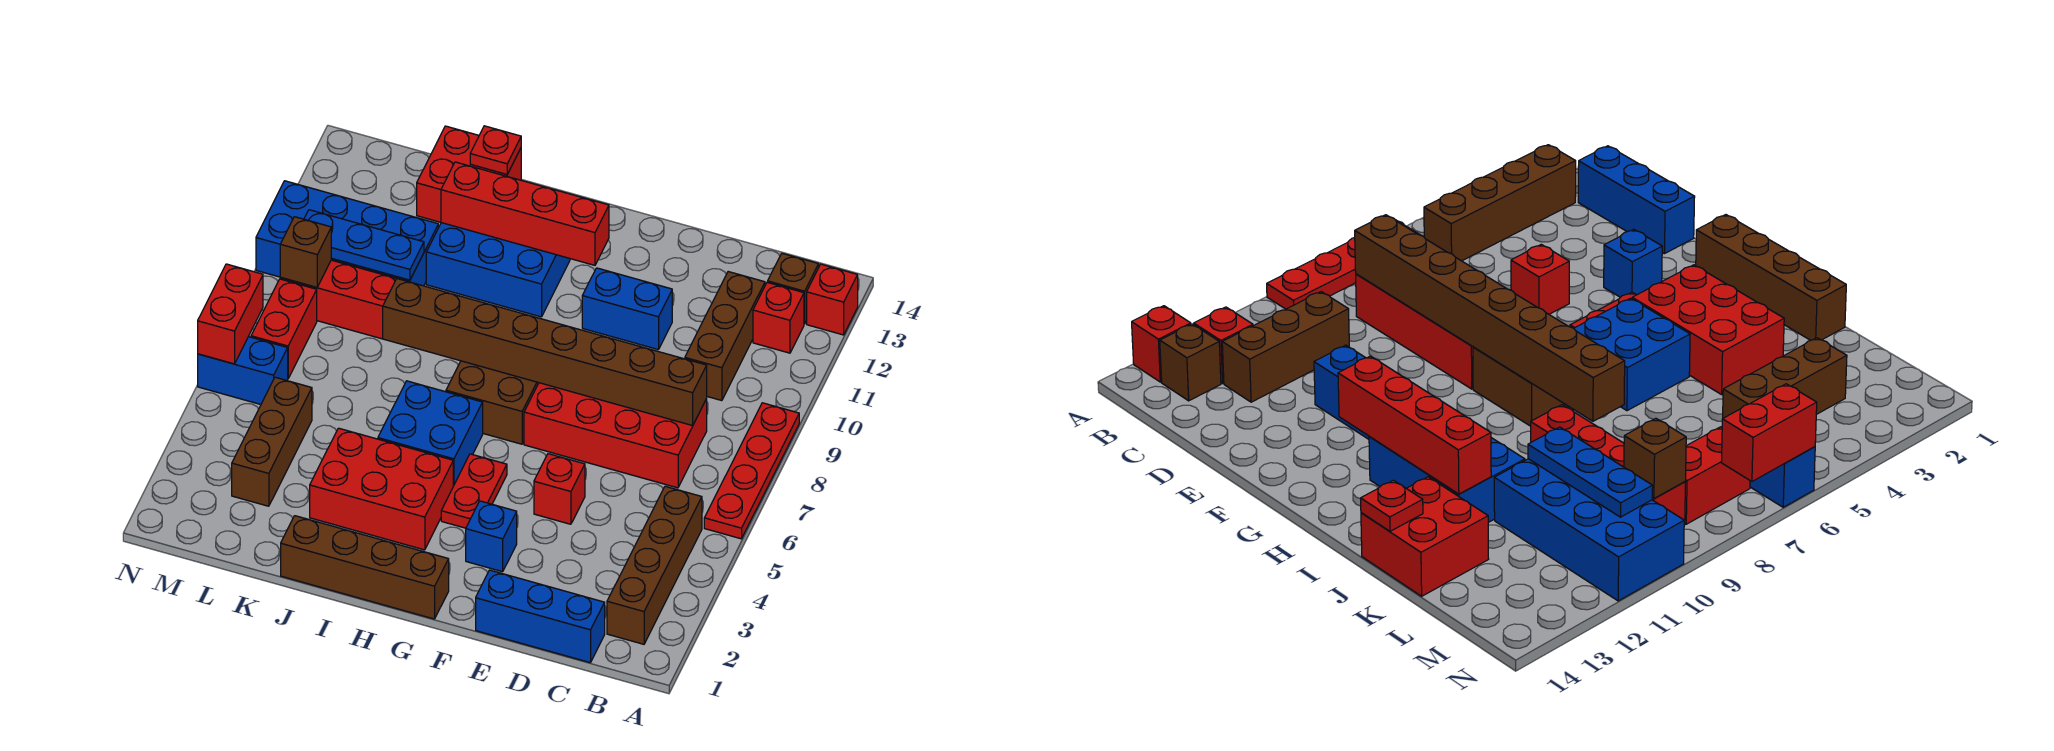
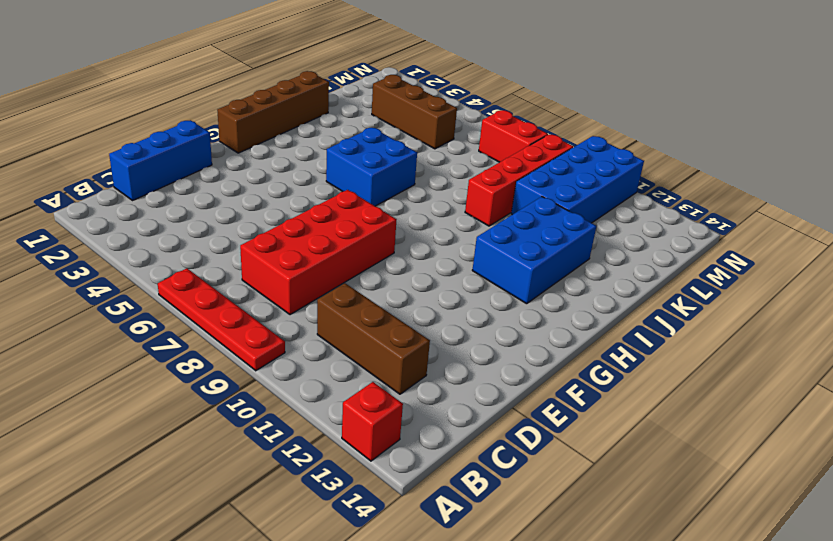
none -> brown brick B2:B5 level 1
none -> red brick B12 level 1
none -> brown brick B13 level 1

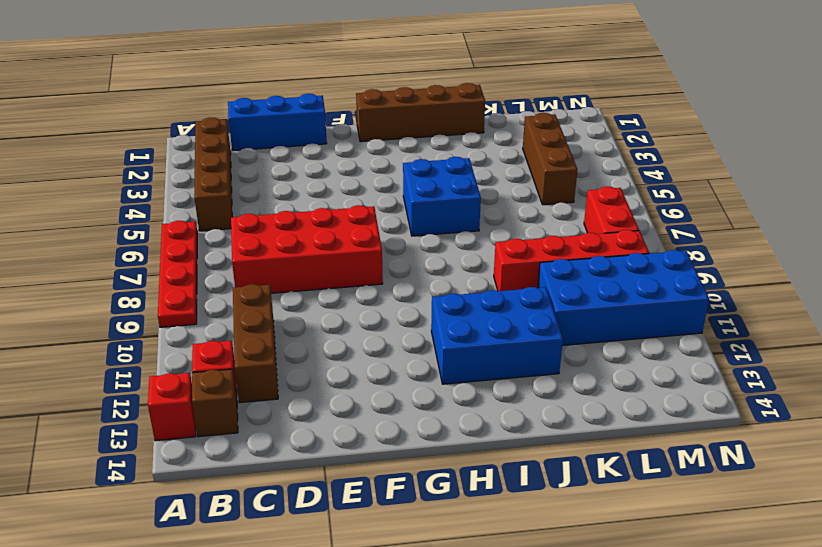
none -> red brick E5 level 1
none -> blue brick E11:F11 level 1
none -> blue brick F3 level 1

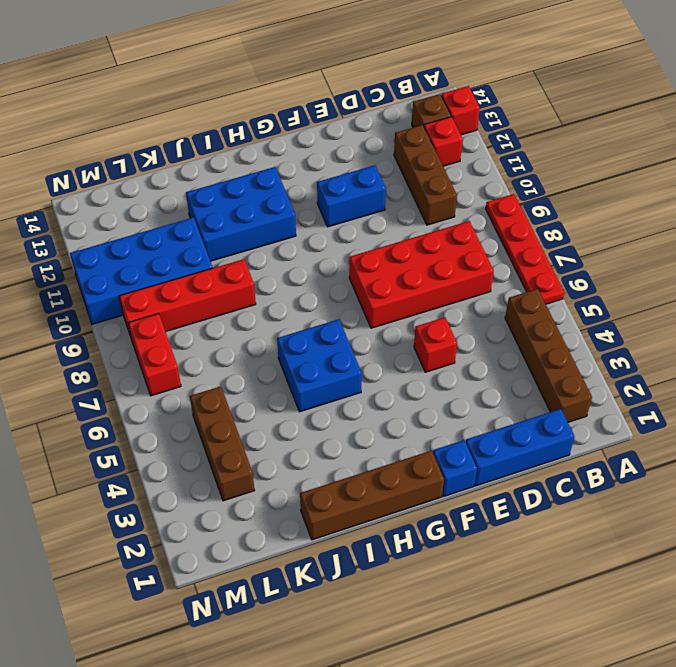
blue brick F1 level 1 -> blue brick F3 level 1
none -> red plate G4:G5 level 1
none -> brown brick G7:H8 level 1
none -> red brick H3:J4 level 1

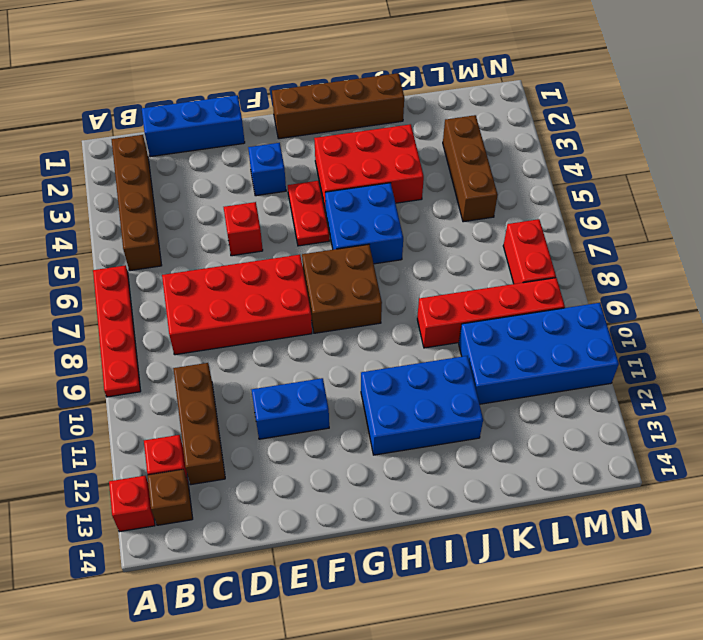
none -> red brick J13:K14 level 1
none -> blue brick M6:N6 level 1
none -> brown brick C8:J8 level 2

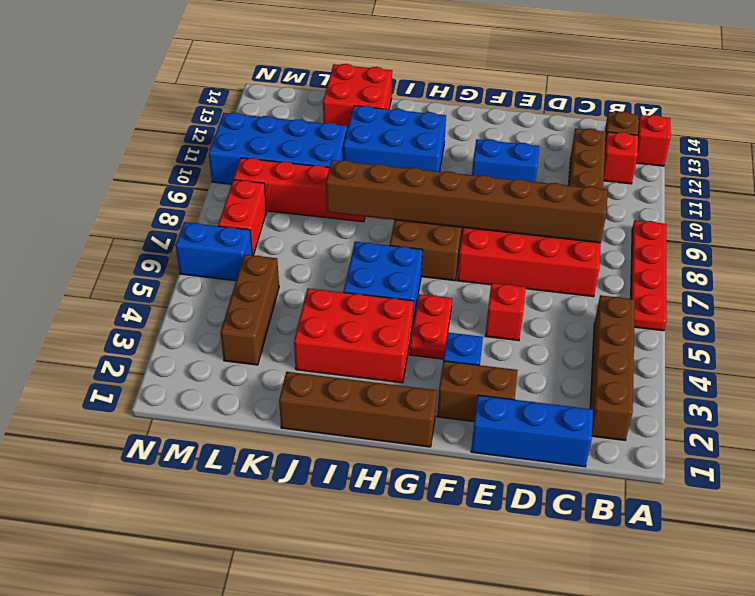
brown brick E2:F2 level 1 -> none
none -> red brick G12:J12 level 2
none -> red plate J14 level 2
none -> blue plate K10:M10 level 2

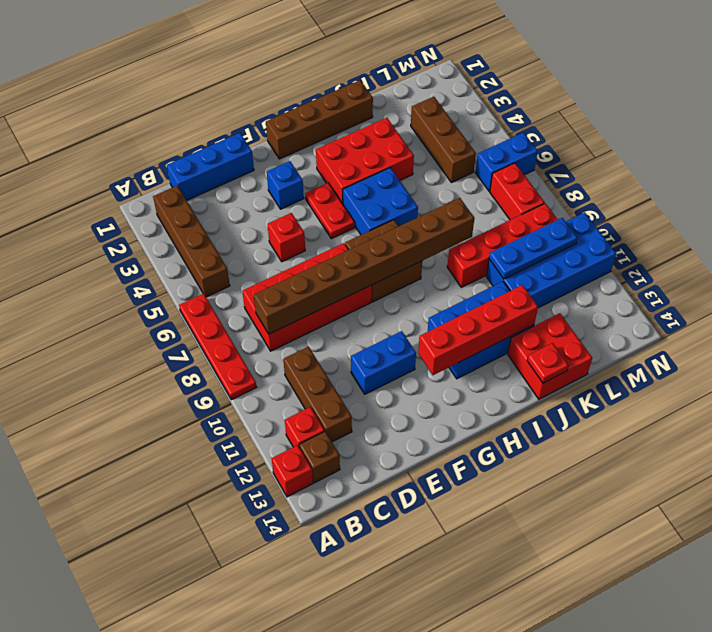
none -> brown brick M9 level 2
none -> red brick N6:N7 level 2

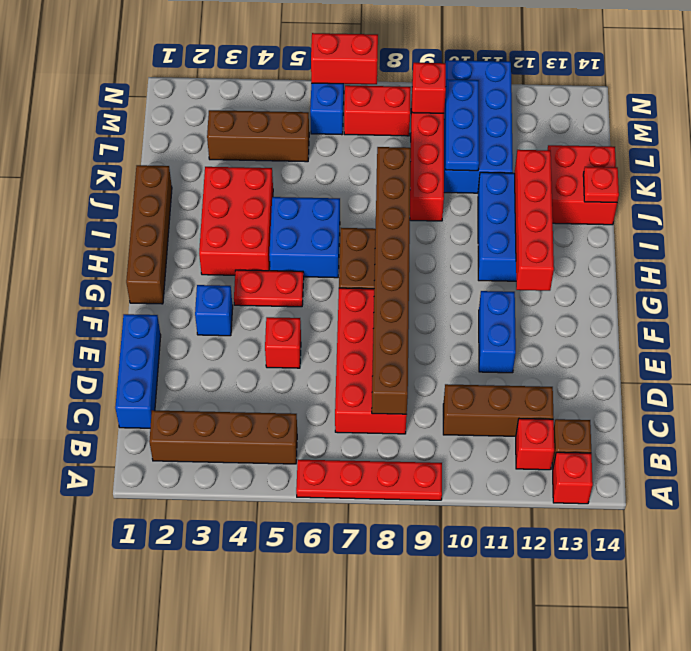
red brick M9 level 2 -> brown brick M9 level 2

